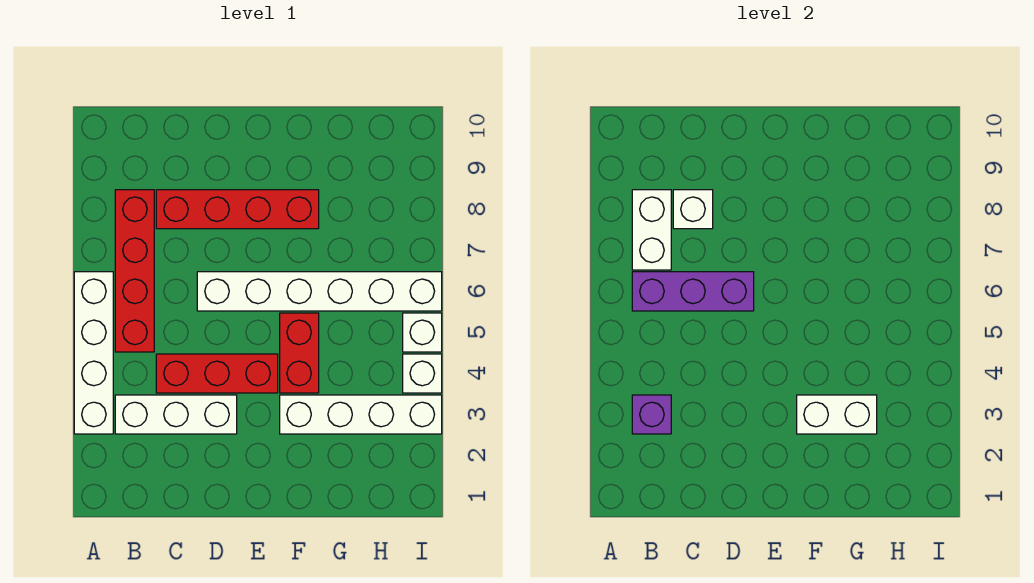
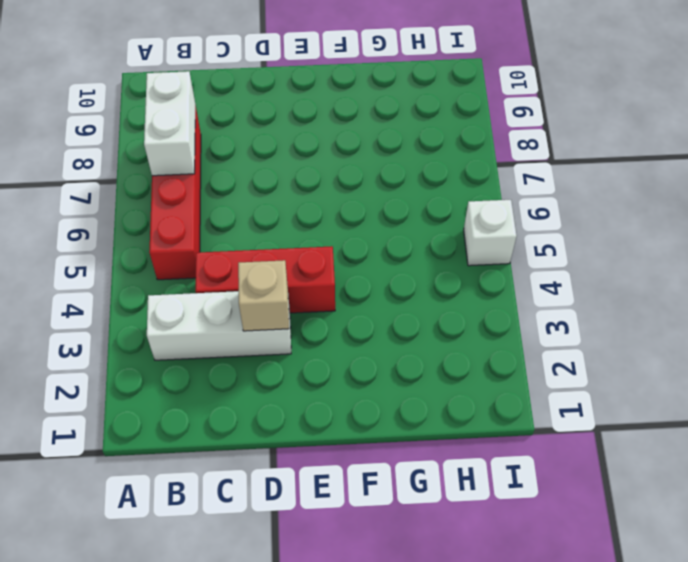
tan brick D3 level 2 -> none
none -> white brick A3:A6 level 1
none -> red brick C8:F8 level 1
none -> white brick D6:I6 level 1

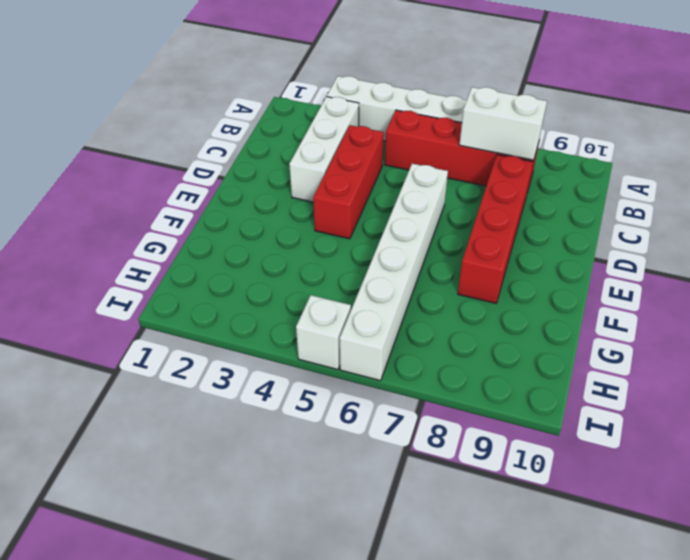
none -> white brick F3:I3 level 1
none -> red brick F4:F5 level 1
none -> white brick I4 level 1

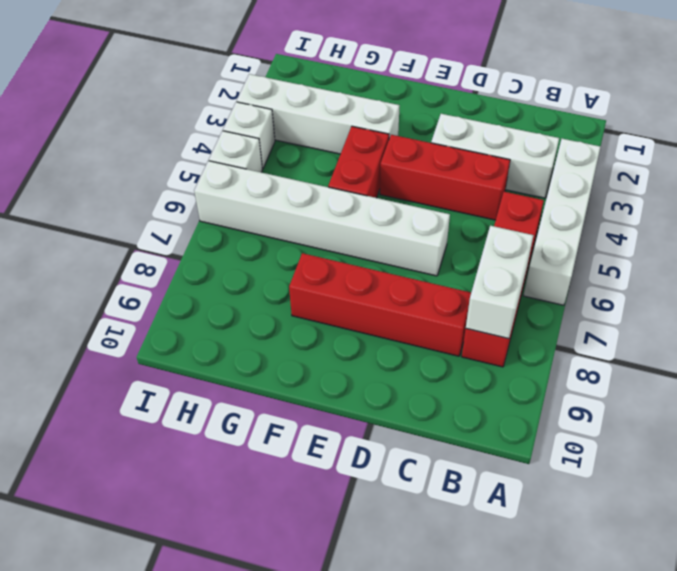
none -> purple brick B3 level 2
none -> purple brick B6:D6 level 2
none -> white brick C8 level 2

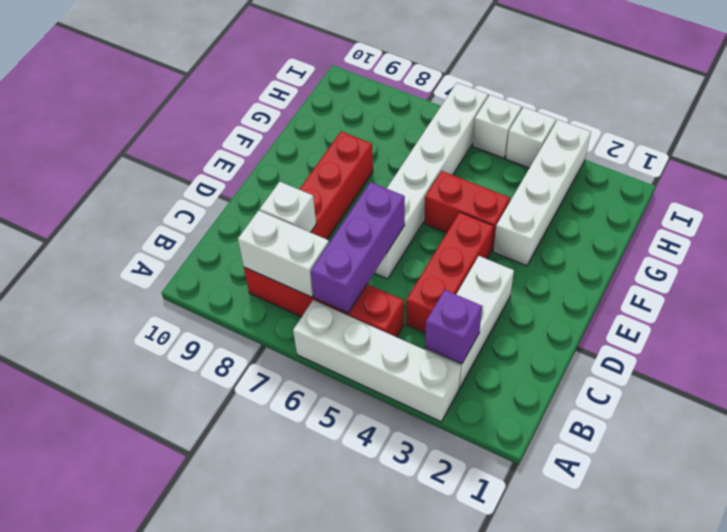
none -> white brick F3:G3 level 2

